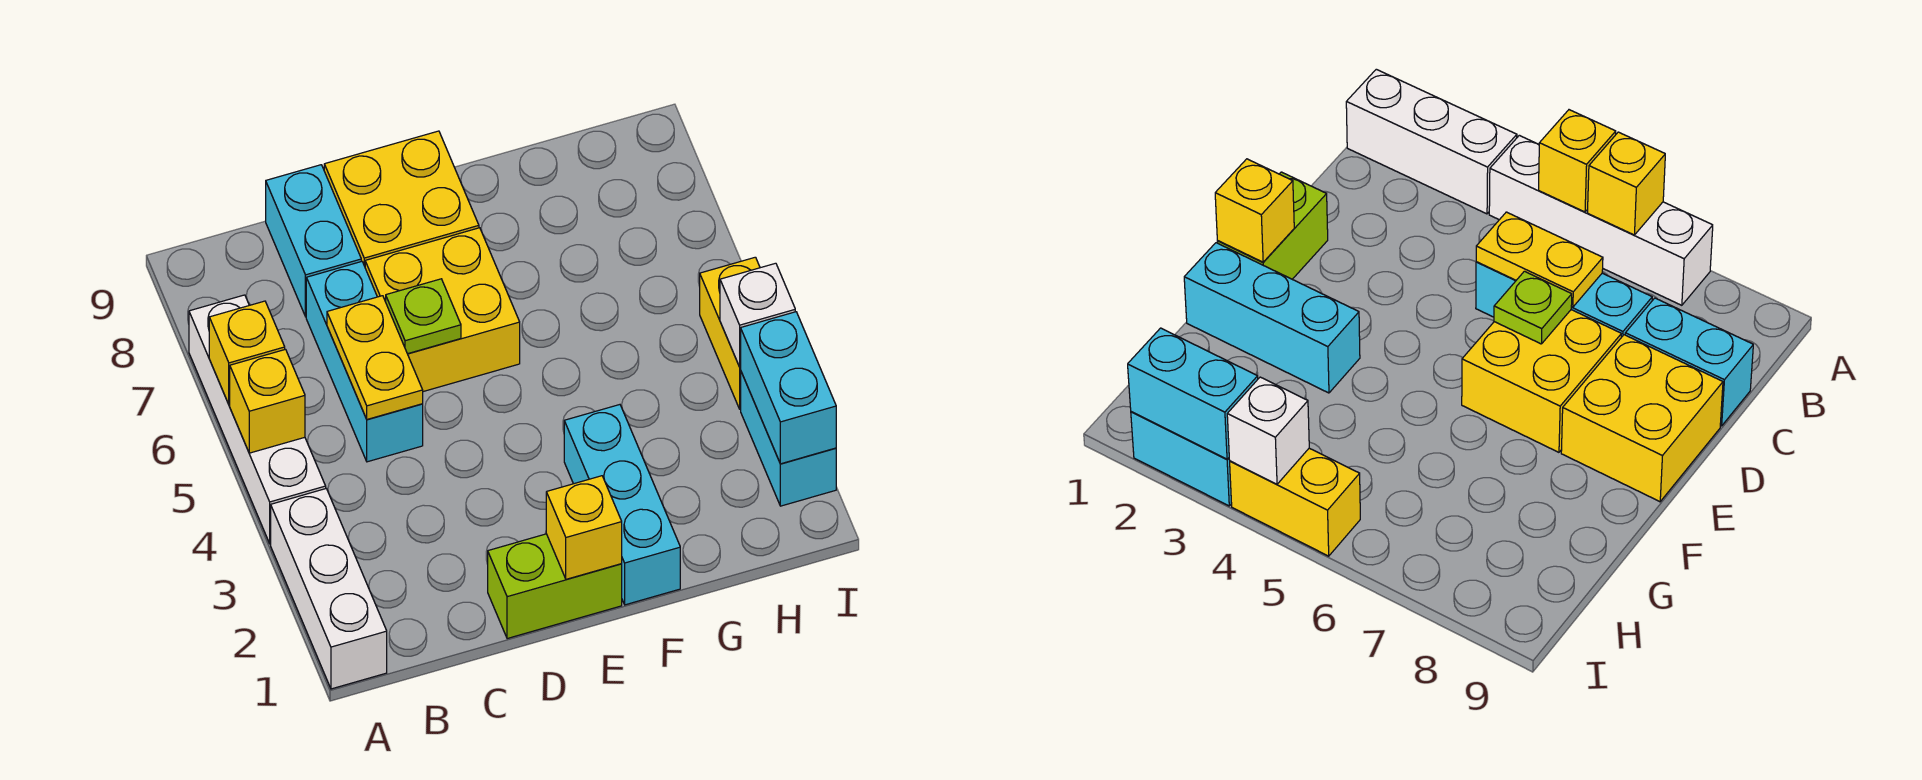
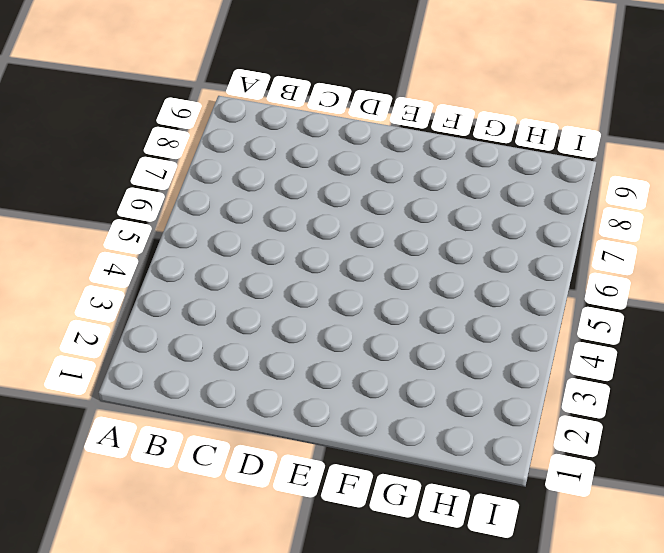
none -> white brick A1:A3 level 1
none -> white brick A4:A7 level 1
none -> cyan brick C5:C7 level 1

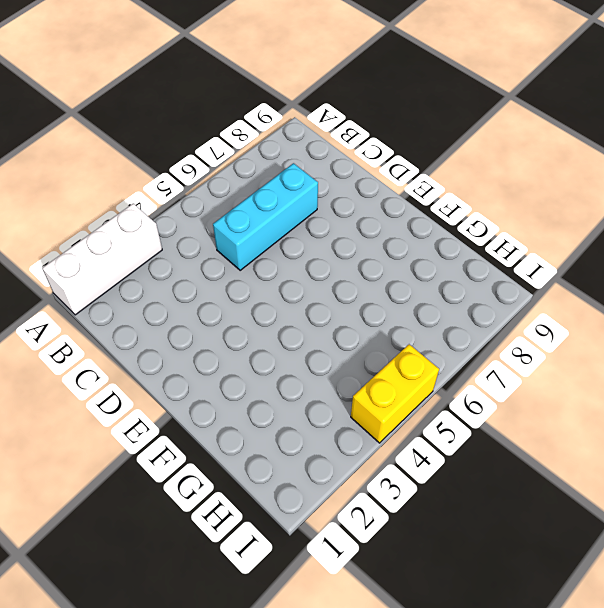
none -> white brick A4:A7 level 1
none -> cyan brick C8:C9 level 1
none -> lime brick D1:E1 level 1

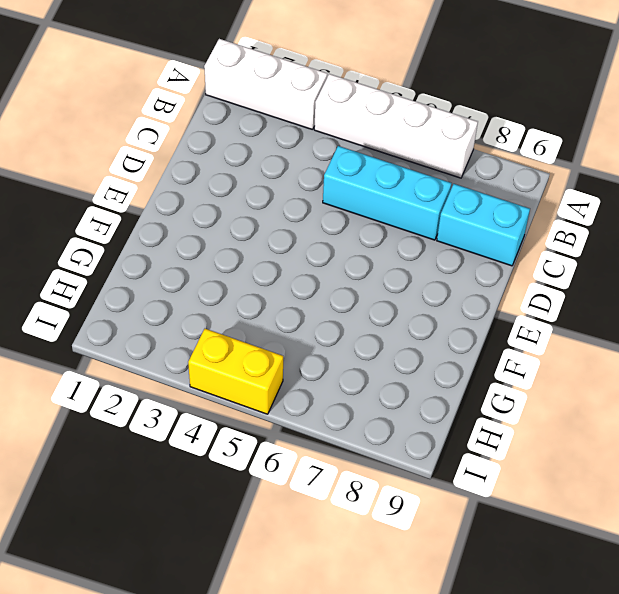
none -> lime brick D1:E1 level 1
none -> yellow brick D6:E7 level 1
none -> yellow brick D8:E9 level 1

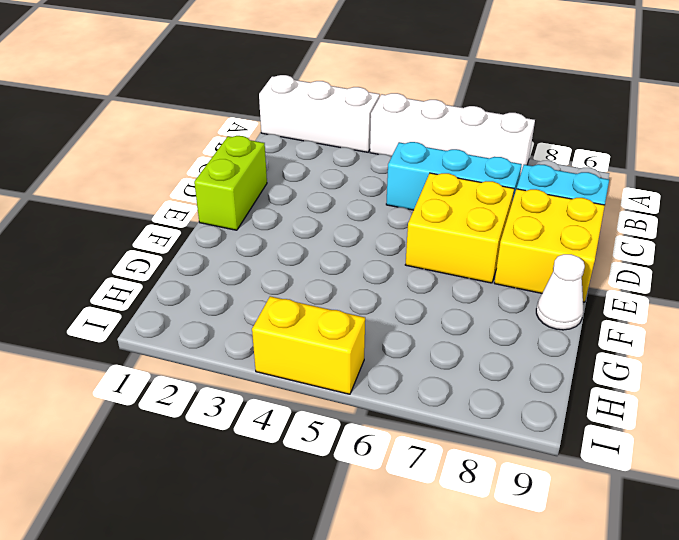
white cone F9 level 1 -> none
none -> cyan brick F1:F3 level 1
none -> cyan brick I2:I3 level 1
none -> yellow brick A5 level 2

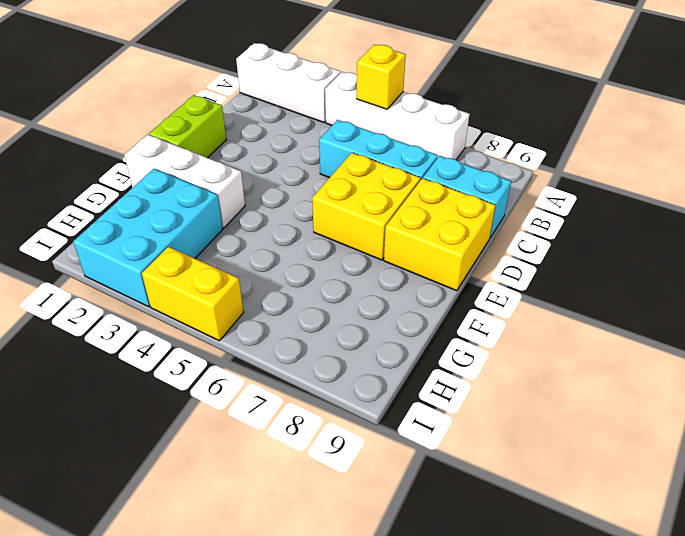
white brick F1:F3 level 1 -> cyan brick F1:F3 level 1
cyan brick G2:I3 level 1 -> cyan brick I2:I3 level 1
none -> yellow brick A6 level 2
none -> yellow plate C5:C6 level 2
none -> lime plate D6 level 2

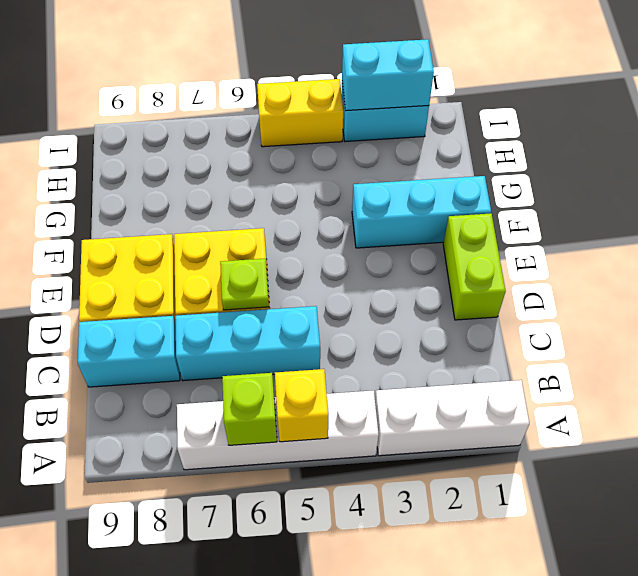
lime brick A6 level 2 -> yellow brick A6 level 2
none -> yellow plate C5:C6 level 2
none -> yellow brick E1 level 2
none -> white brick I4 level 2

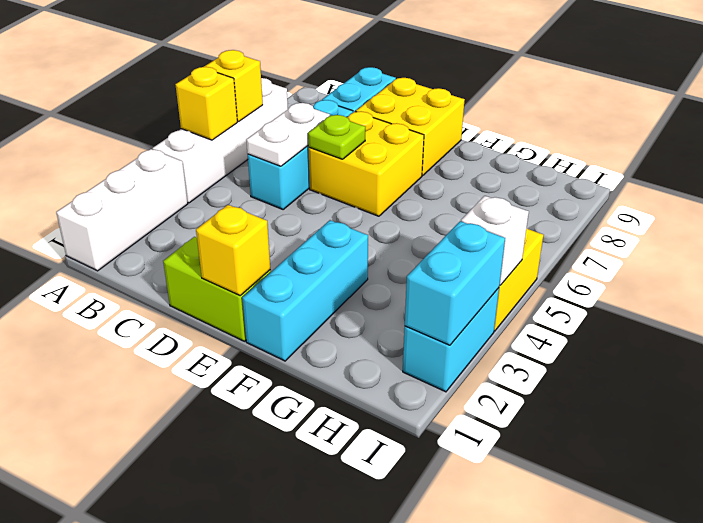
white plate C5:C6 level 2 -> yellow plate C5:C6 level 2

